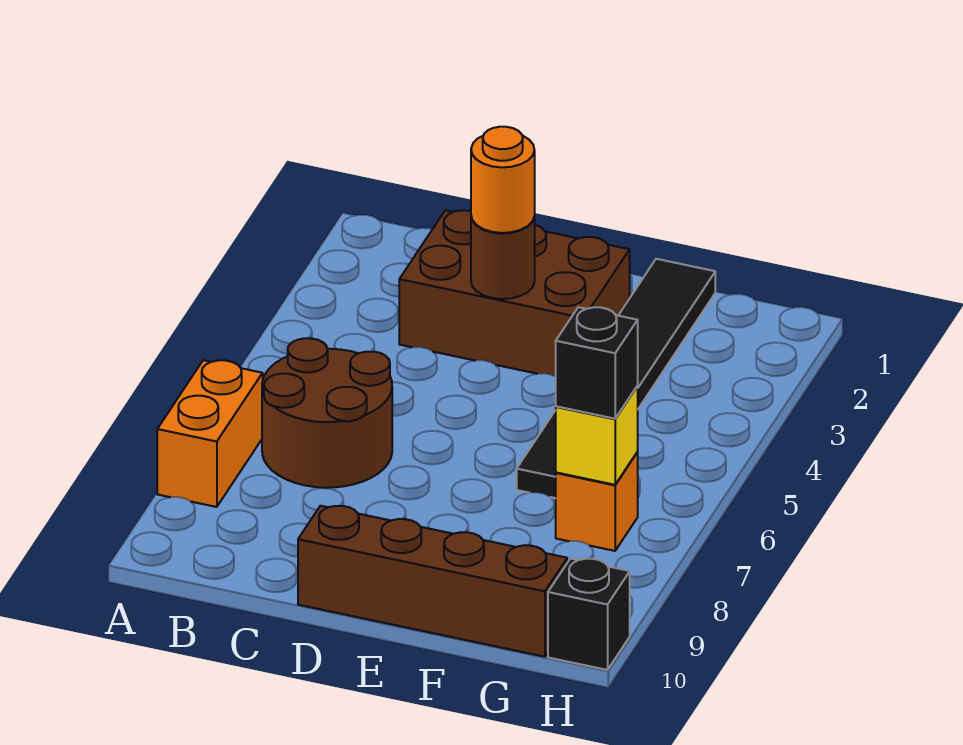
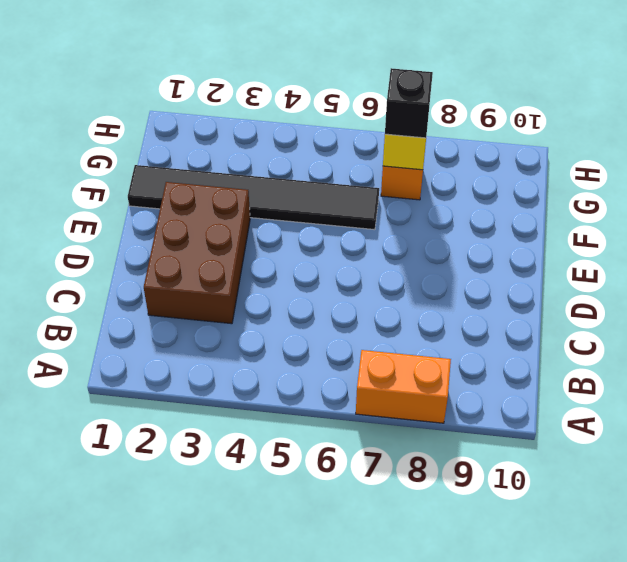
none -> brown round brick B6:C7 level 1
none -> brown brick D10:G10 level 1

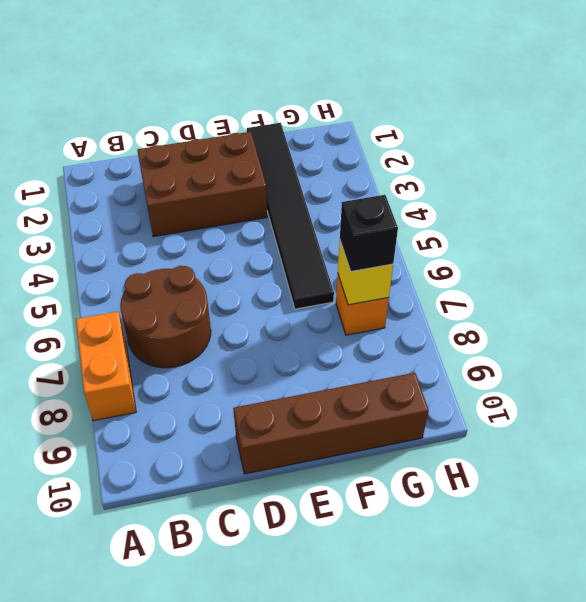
none -> black brick H10 level 1
none -> brown round brick D3 level 2

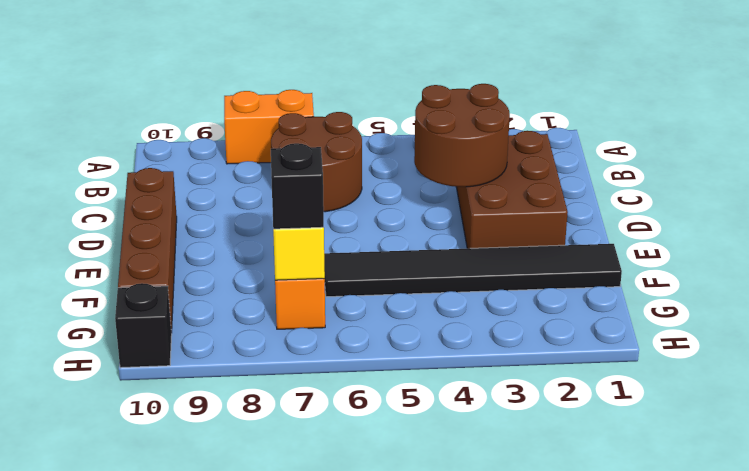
brown round brick C3:D4 level 2 -> brown round brick D3 level 2
none -> orange round brick D3 level 3

